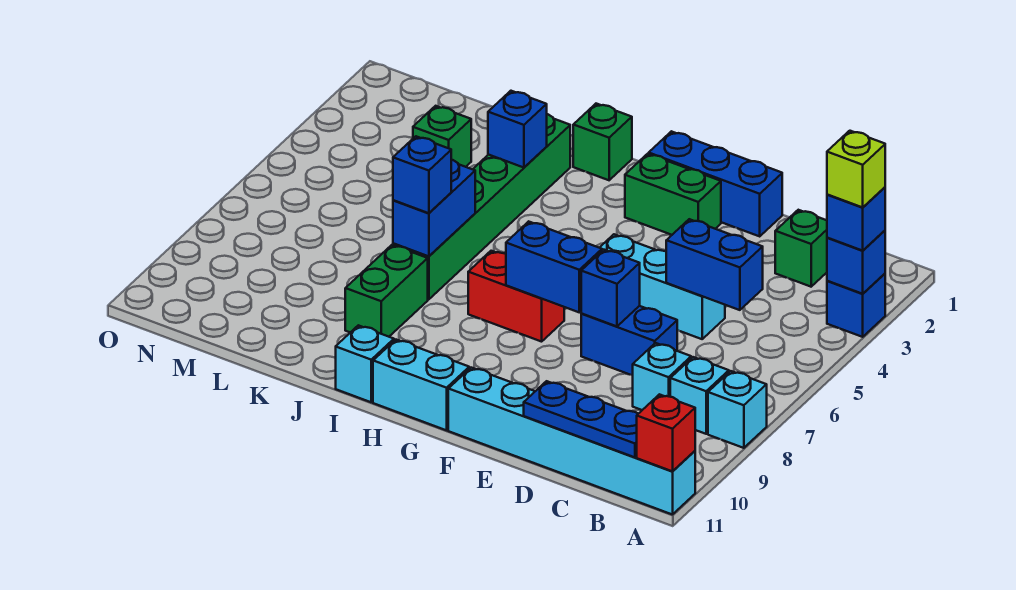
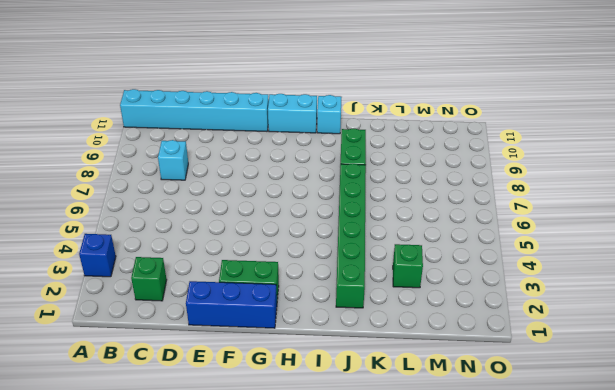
none -> cyan brick A8 level 1
none -> cyan brick B8 level 1
none -> cyan brick D5:F5 level 1

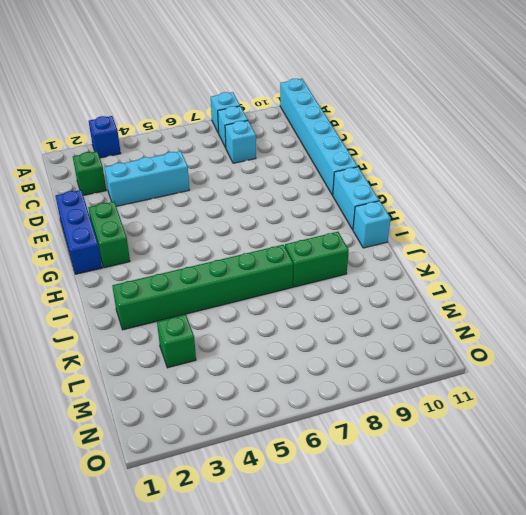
cyan brick D3:D5 level 1 -> cyan brick D5:F5 level 1
none -> blue brick D7:E7 level 1
none -> red brick G7:H7 level 1
none -> green brick I1 level 1

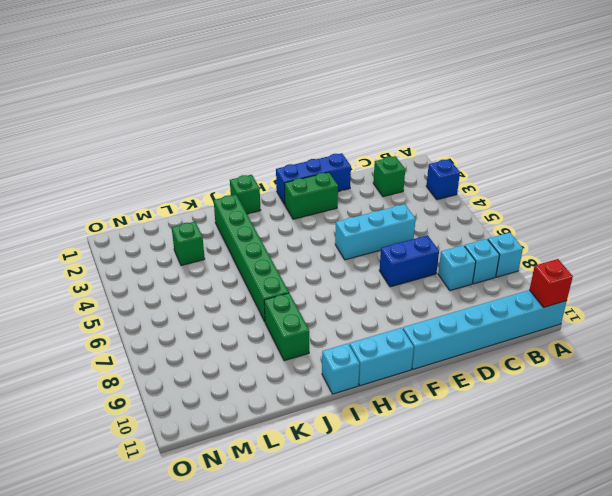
none -> red brick G7:H7 level 1
none -> blue brick A3 level 2
none -> blue plate B11:D11 level 2

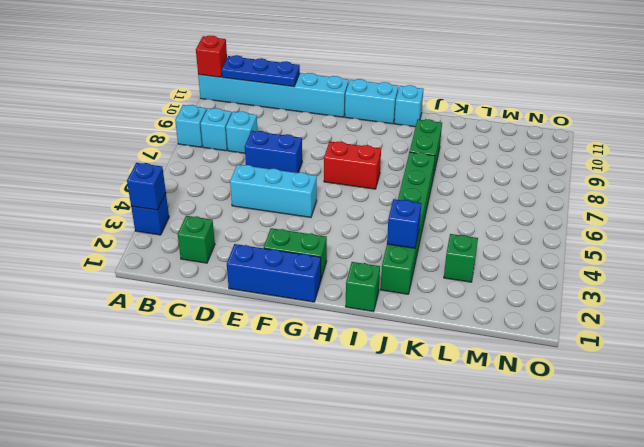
none -> blue brick C5:D5 level 2
none -> blue brick E7 level 2
none -> blue brick F7:G7 level 2

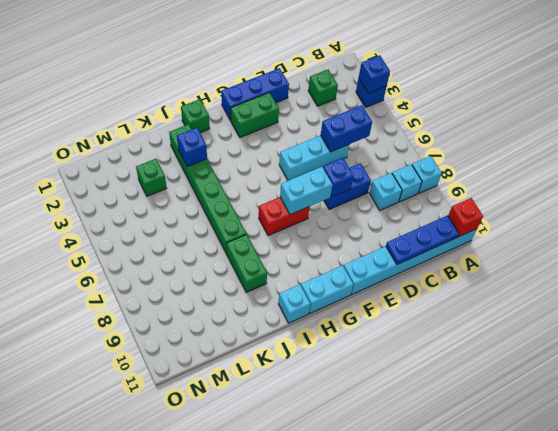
cyan brick F7:G7 level 2 -> blue brick F7:G7 level 2
none -> blue brick J6:J7 level 2
none -> blue brick A3 level 3
none -> blue brick J7 level 3

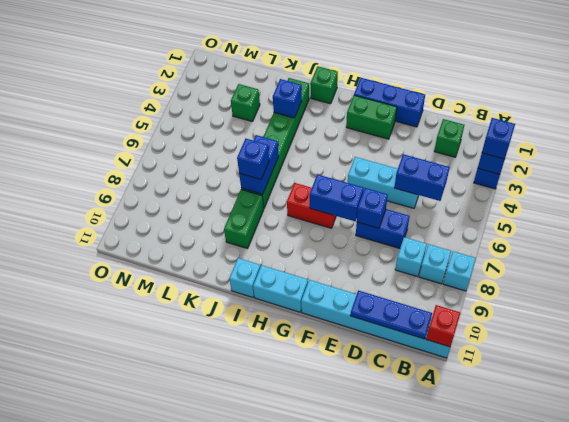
none -> lime brick A3 level 4

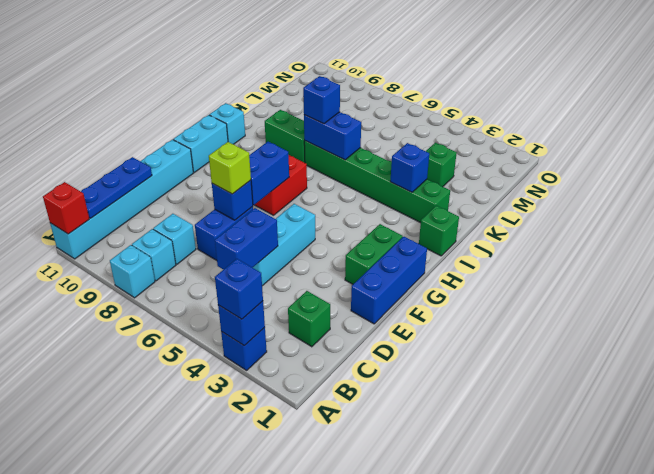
lime brick E7 level 3 -> lime brick A3 level 4

